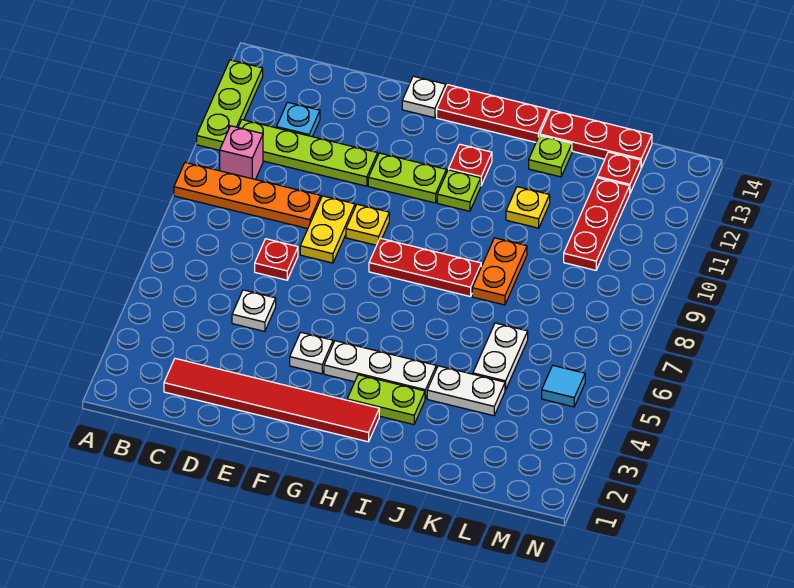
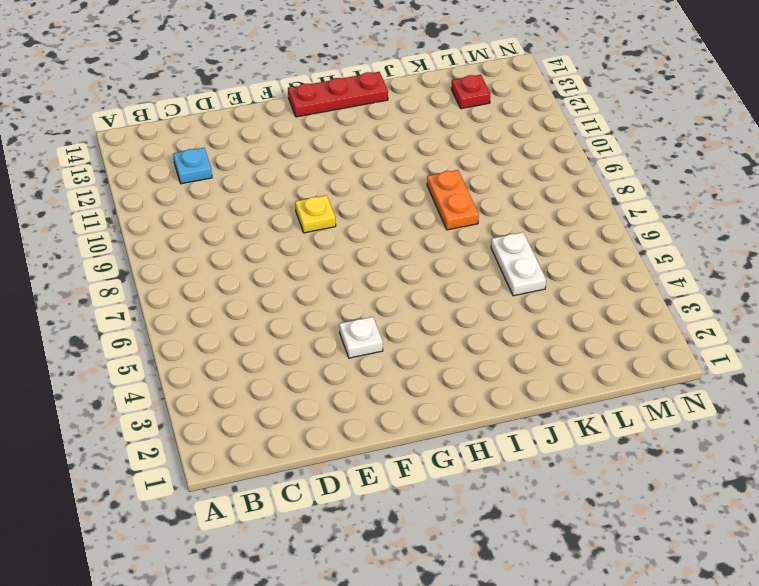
none -> orange plate A9:D9 level 1
none -> lime plate A11:A13 level 1
none -> pink brick B10 level 1

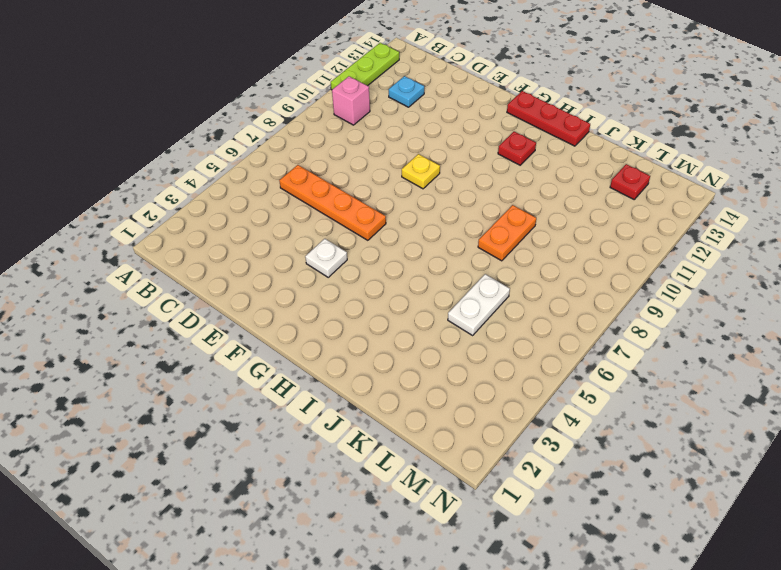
orange plate C6:F6 level 1 -> orange plate A9:D9 level 1
none -> lime plate B11:E11 level 1
none -> red tile C2:H2 level 1
none -> white plate D5 level 1

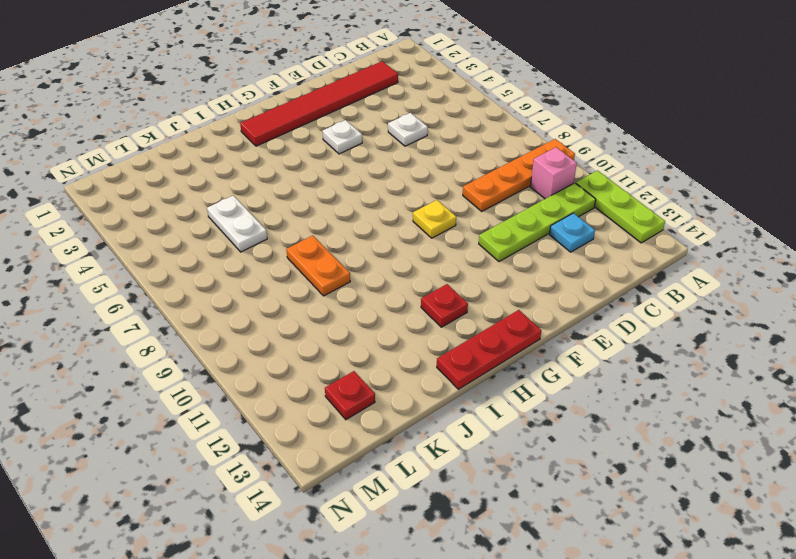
none -> red plate D7 level 1
none -> yellow plate E8:E9 level 1
none -> lime plate F11:G11 level 1

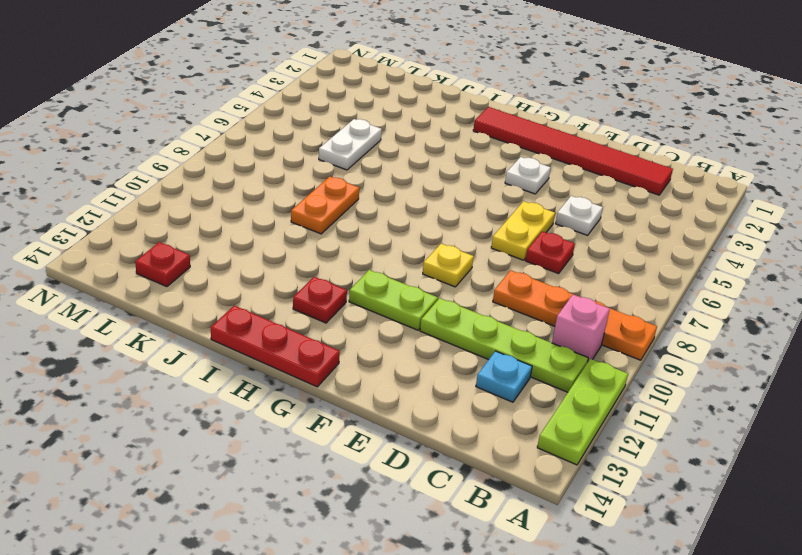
yellow plate E6:E7 level 1 -> yellow plate E8:E9 level 1
none -> white plate F14 level 1
none -> white plate G4:I4 level 1
none -> red plate G8:I8 level 1

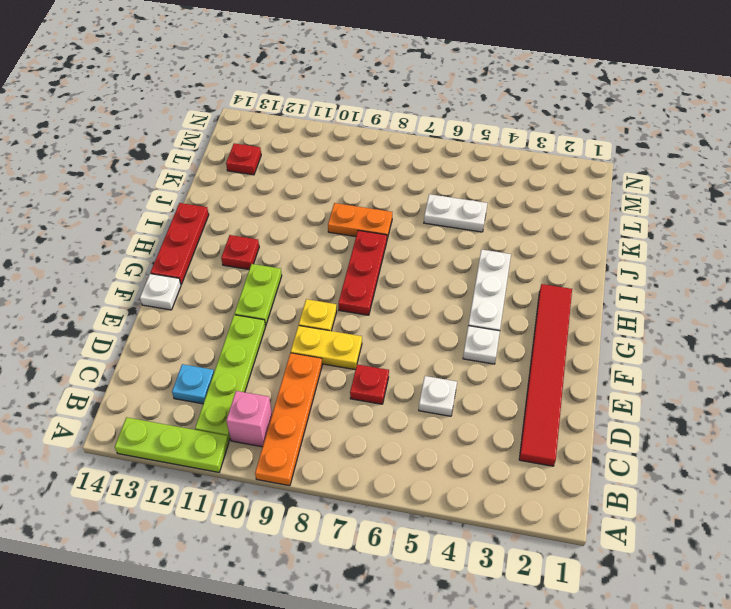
none -> lime plate H3:I3 level 1
none -> lime plate H11 level 1
none -> white plate J4:K4 level 1

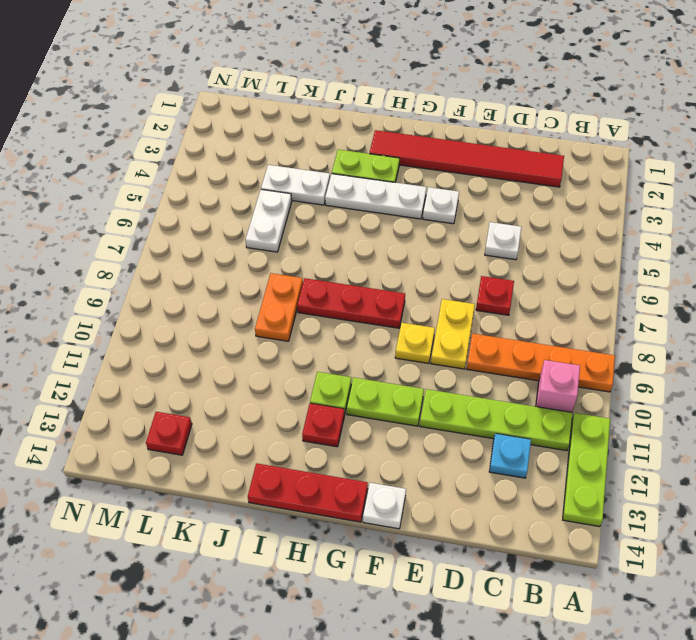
none -> yellow plate J11 level 1
none -> lime plate J13 level 1
none -> red plate J14:L14 level 1

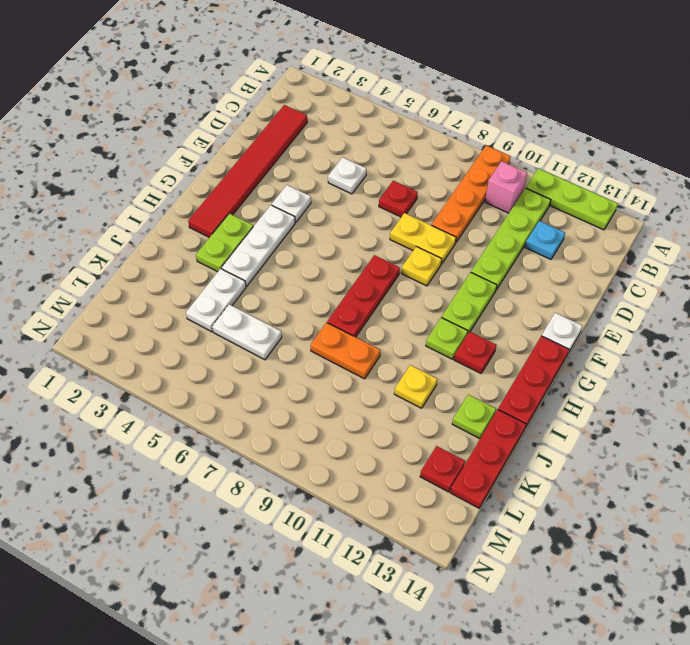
none -> red plate L10:L12 level 1
none -> cyan tile M5 level 1

